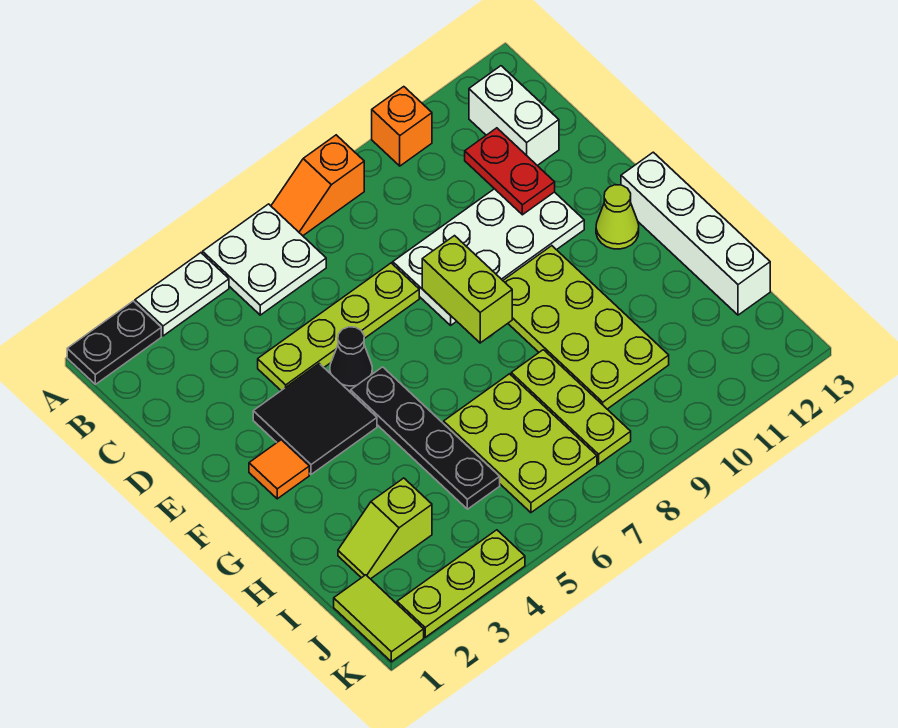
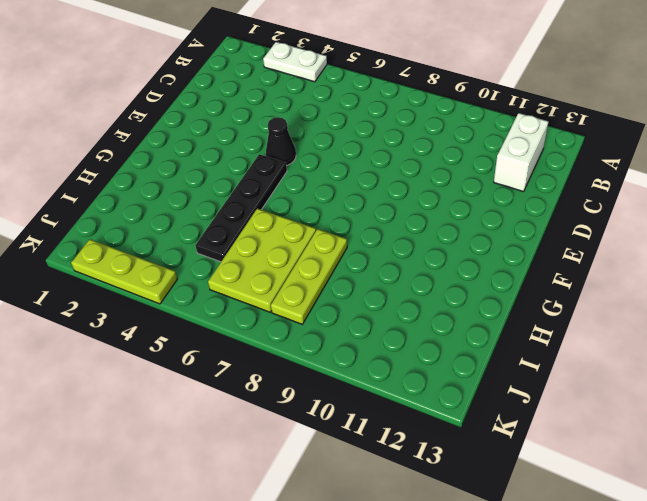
none -> black plate A1:A2 level 1
none -> white plate A5:B6 level 1
none -> orange slope A7:A8 level 1 top 8

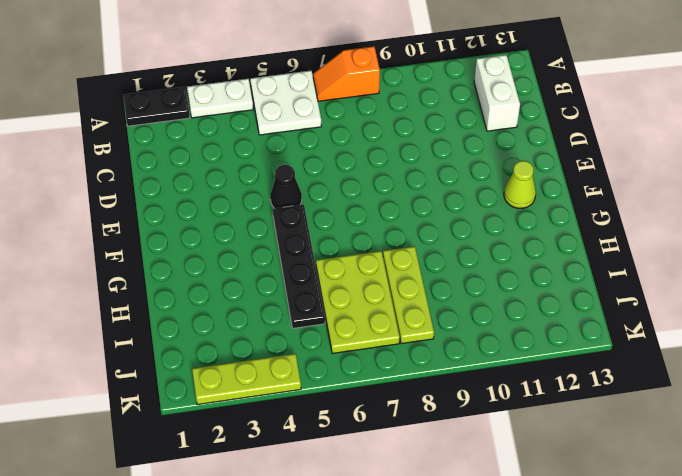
none -> orange brick A10 level 1
none -> lime plate D4:D7 level 1
none -> white plate D8:E11 level 1

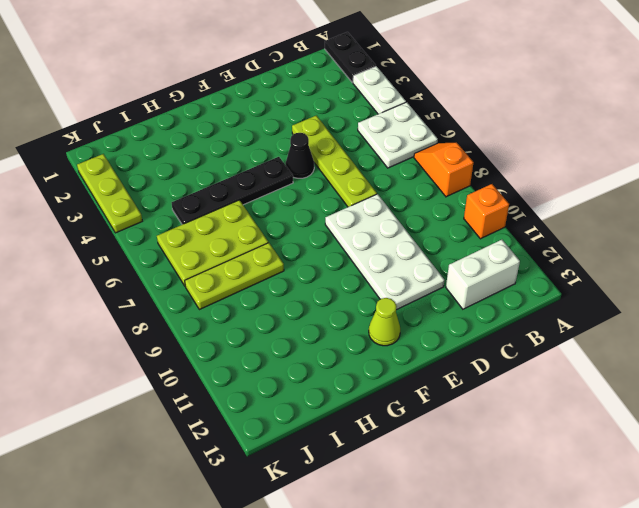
none -> black tile E3:F4 level 1
none -> orange tile F2 level 1
none -> lime plate F9:I10 level 1

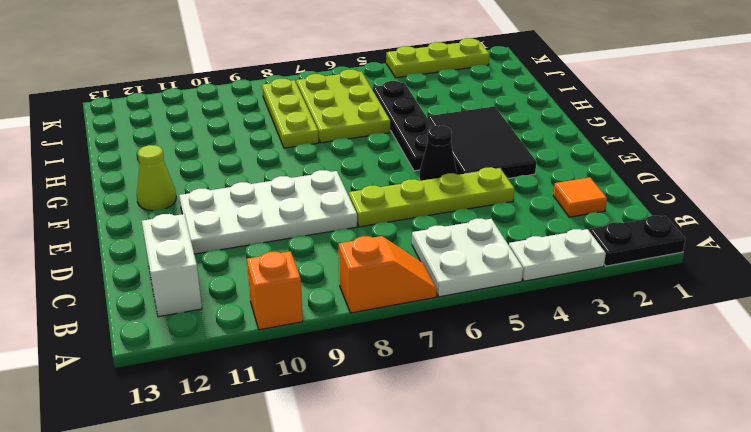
orange tile C2 level 1 -> orange tile F2 level 1
black tile E3:G4 level 1 -> black tile E3:F4 level 1
none -> lime plate F9:I10 level 1
none -> white brick F13:I13 level 1
none -> lime slope I2:I3 level 1 top 3

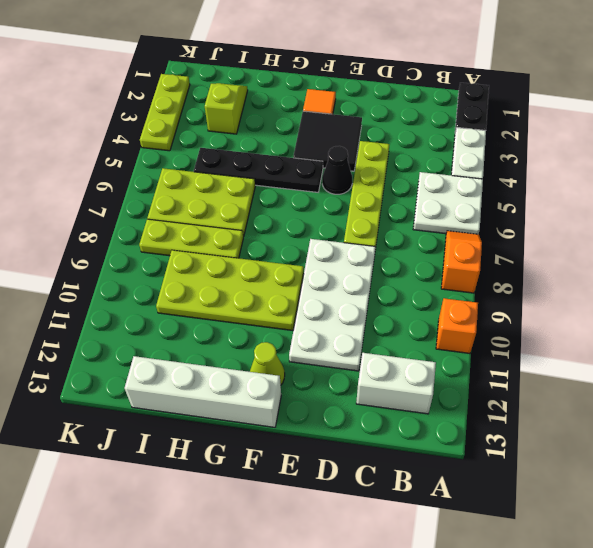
none -> lime tile J1:K1 level 1
none -> red plate C11:D11 level 2
none -> lime brick E8:F8 level 2

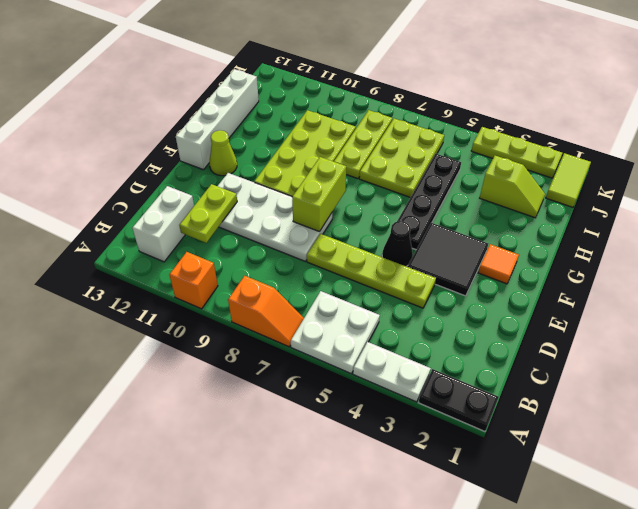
lime plate C11:D11 level 2 -> red plate C11:D11 level 2

